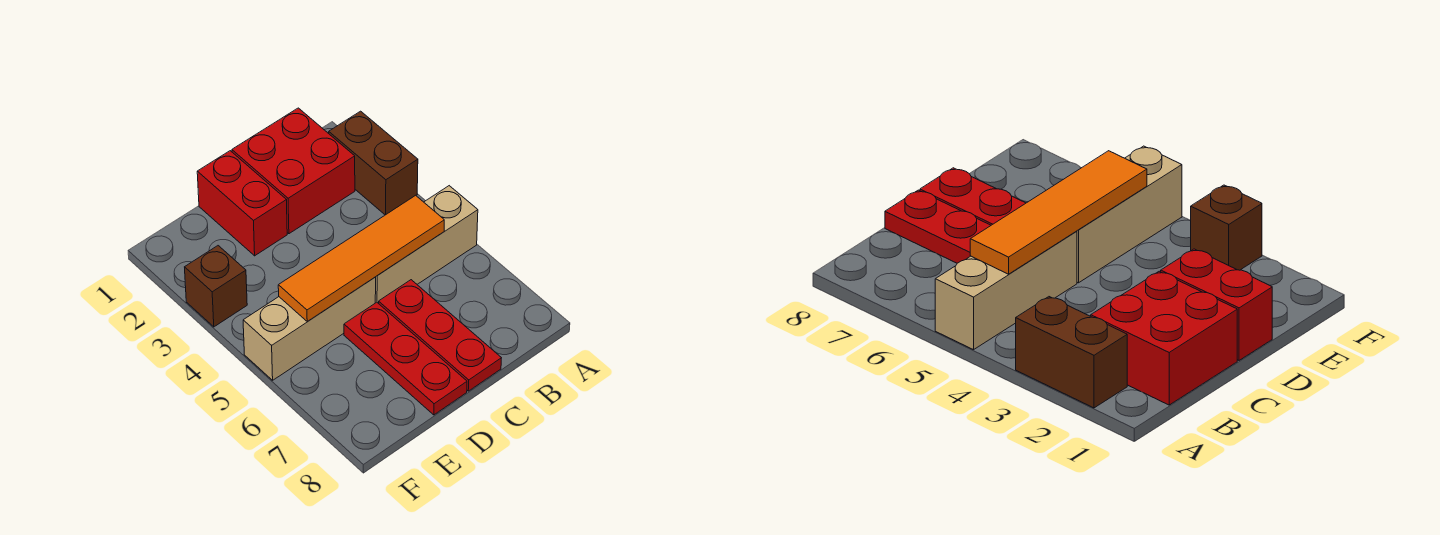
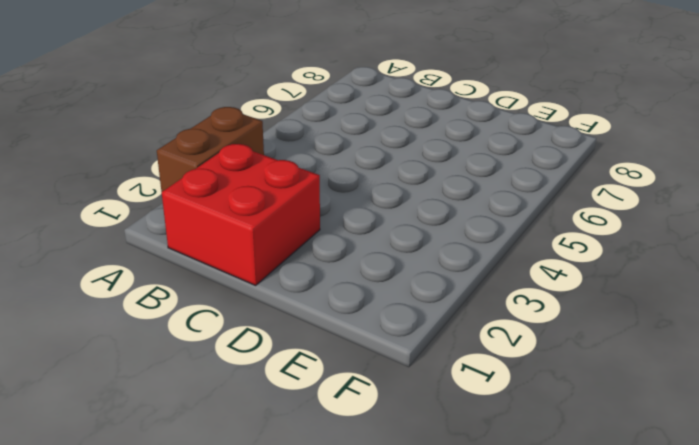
none -> tan brick A5:C5 level 1
none -> red plate C6:C8 level 1

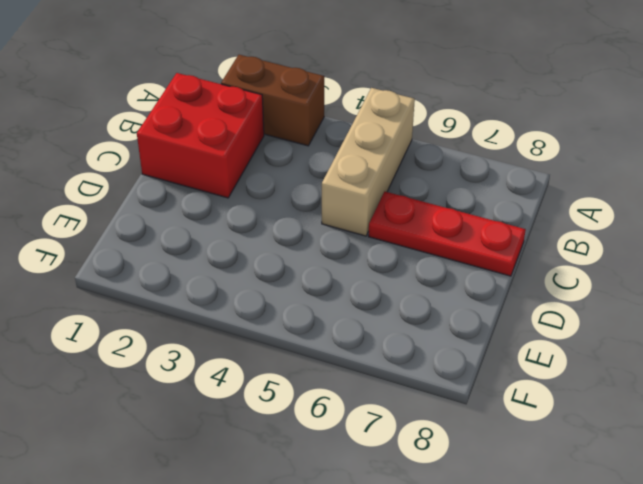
none -> red brick D1:D2 level 1
none -> tan brick D5:F5 level 1

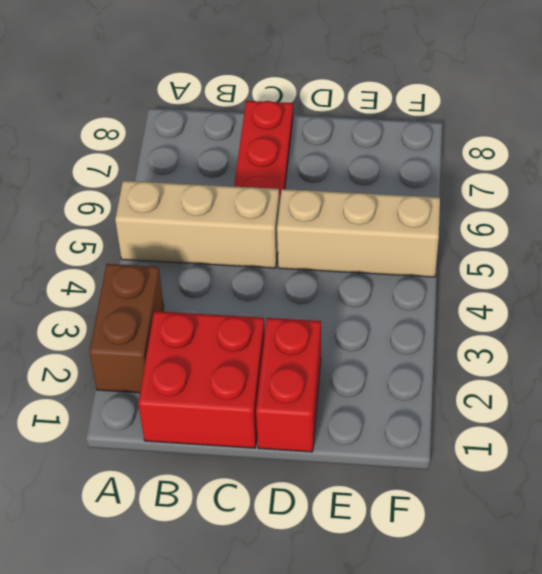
none -> red plate D6:D8 level 1
none -> brown brick F3 level 1

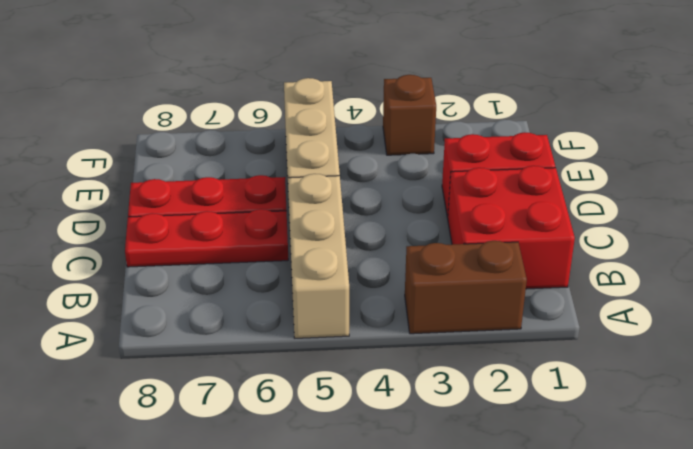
none -> orange tile B5:E5 level 2

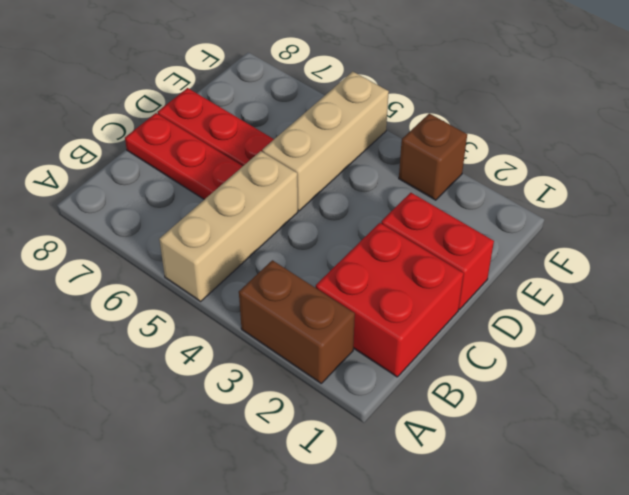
none -> orange tile B5:E5 level 2

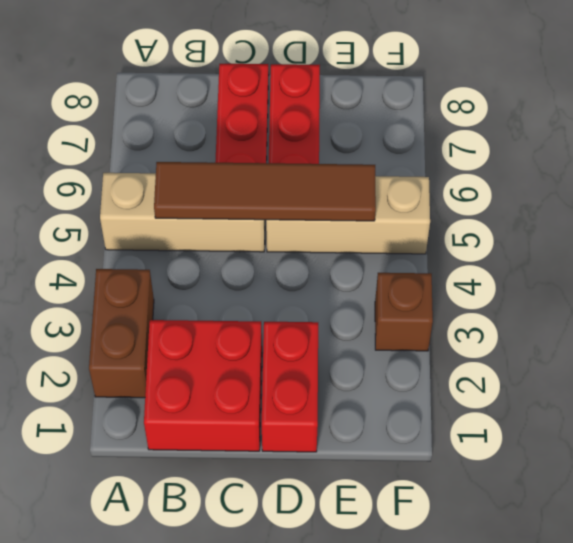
brown tile B5:E5 level 2 -> orange tile B5:E5 level 2

